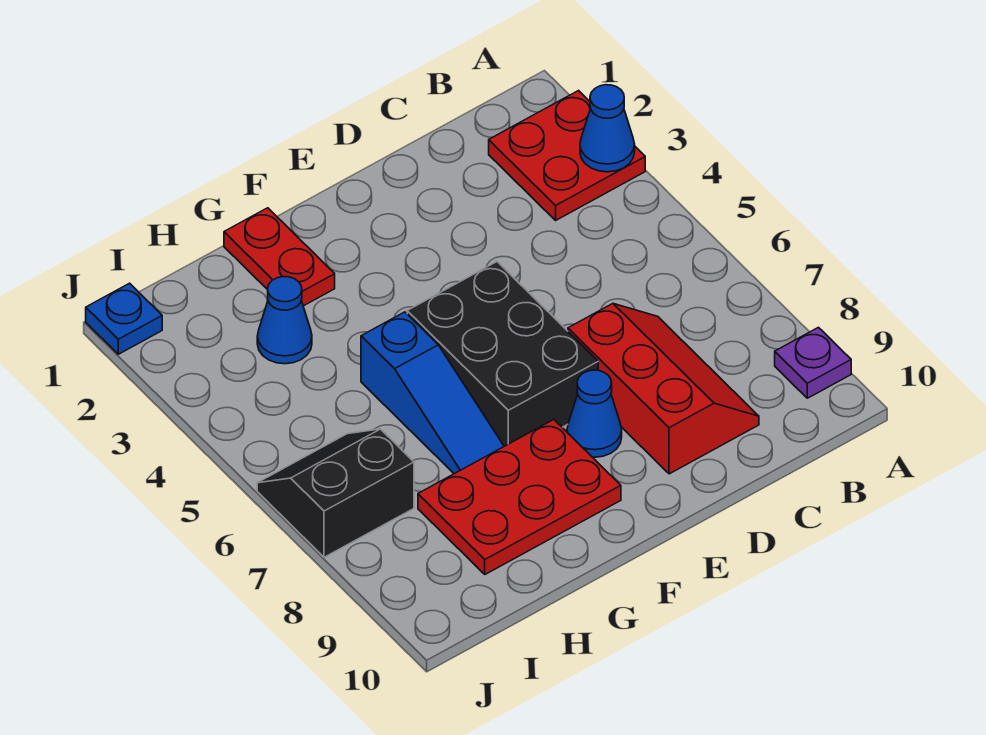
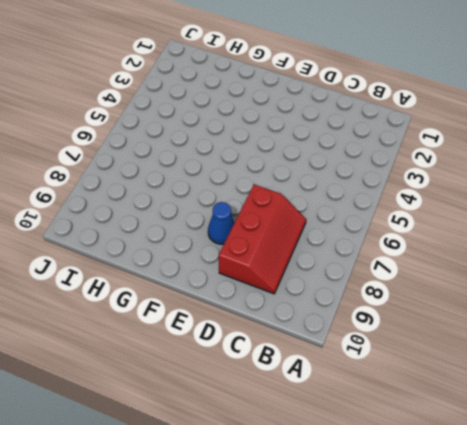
none -> red plate A2:B3 level 1
none -> purple plate A9 level 1
none -> black brick E5:F7 level 1

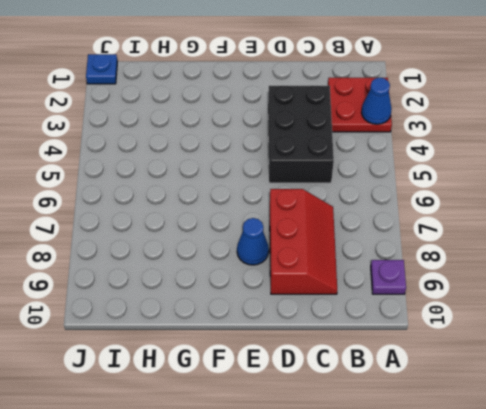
black brick C3:D5 level 1 -> black brick E5:F7 level 1
none -> red plate F8:H9 level 1
none -> red plate G1:G2 level 1
none -> blue slope G5:G7 level 1 top 5

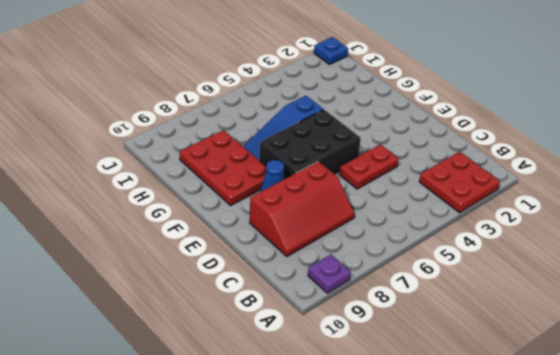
red plate D4:D5 level 1 -> red plate G1:G2 level 1
none -> blue cone H3 level 1
none -> black slope I6:J7 level 1 top 7
none -> blue cone A3 level 2

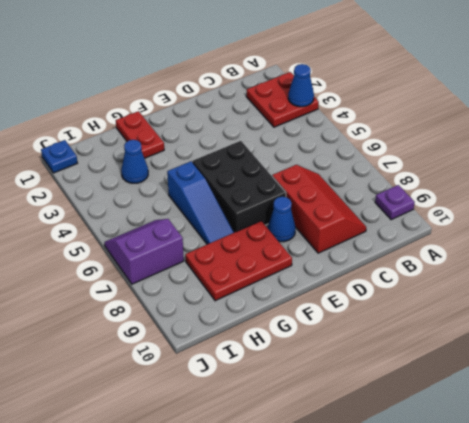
purple slope I6:J7 level 1 top 7 -> black slope I6:J7 level 1 top 7

